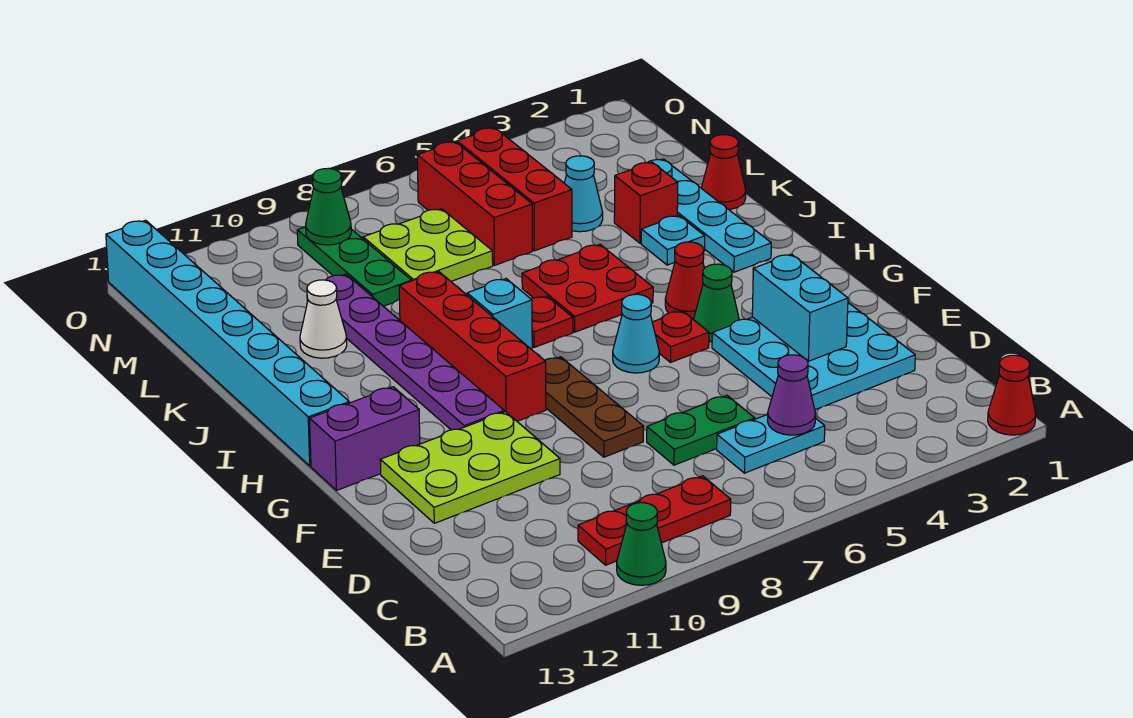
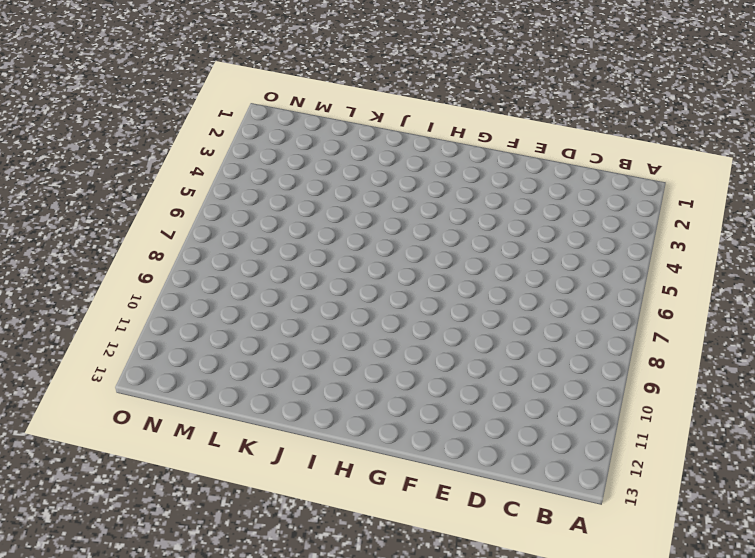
none -> red cone A1 level 1
none -> green cone A10 level 1
none -> red plate B8:B10 level 1
none -> cyan plate C5:C6 level 1

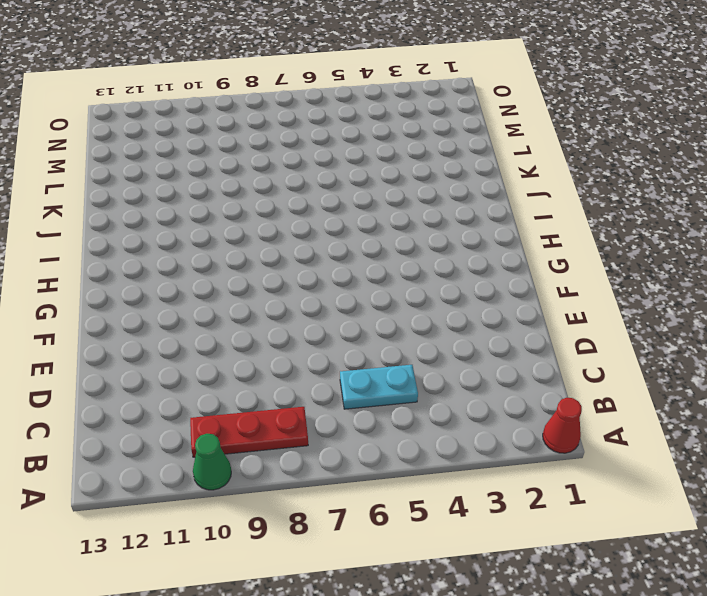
none -> cyan plate D2:F4 level 1
none -> green plate D6:D7 level 1
none -> brown plate E8:G8 level 1
none -> lime plate E10:F12 level 1

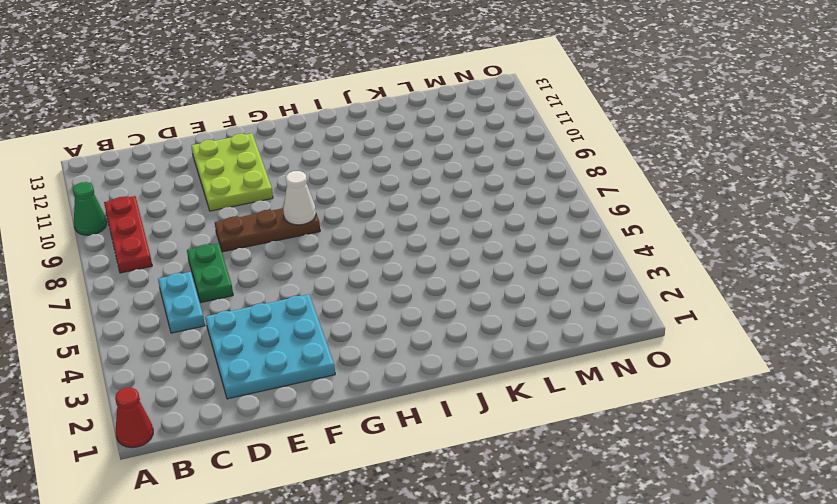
white cone G8 level 2 -> white cone K11 level 1
none -> green cone G4 level 1
none -> red plate G5 level 1
none -> cyan cone G6 level 1
none -> red brick G9:J9 level 1

